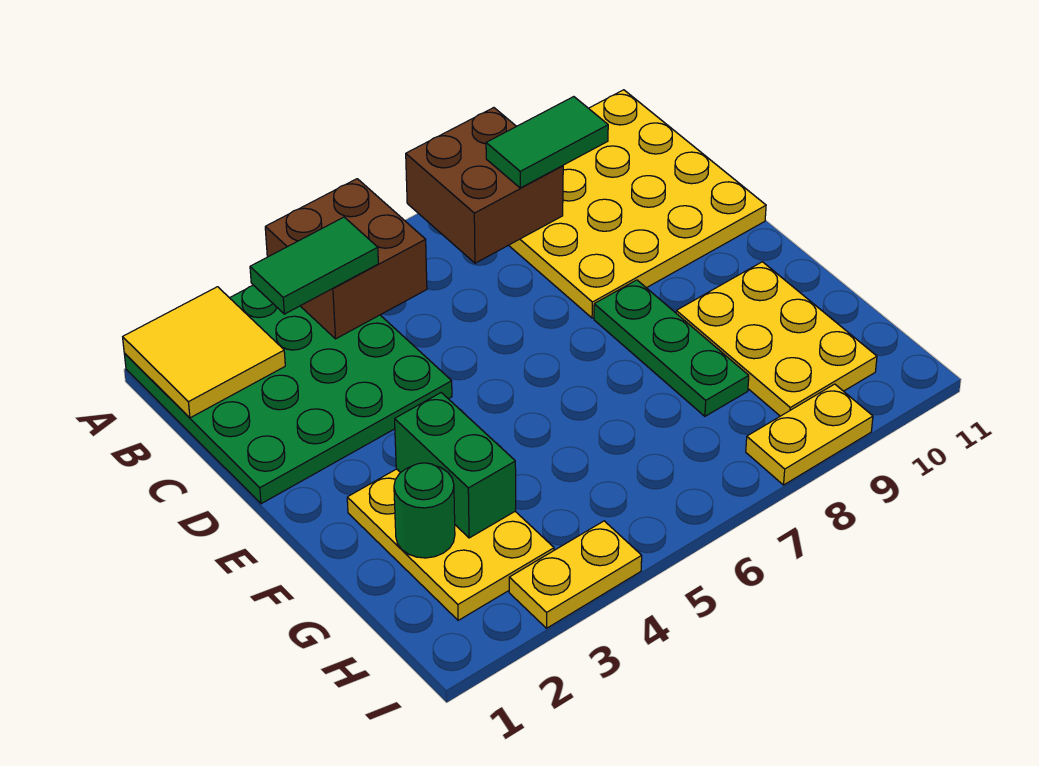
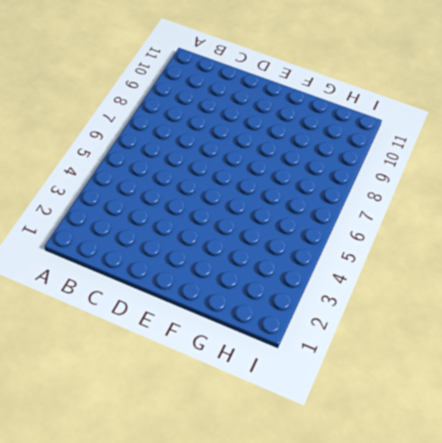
none -> green plate A1:D4 level 1
none -> yellow plate A8:D11 level 1
none -> green plate E8:G8 level 1

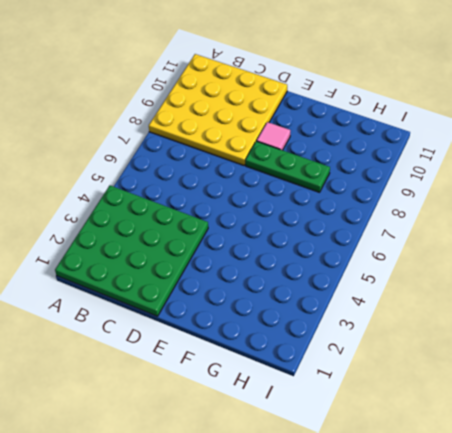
pink tile E9 level 1 -> none
none -> yellow plate F2:H3 level 1
none -> yellow plate F9:H10 level 1
none -> yellow plate I3:I4 level 1

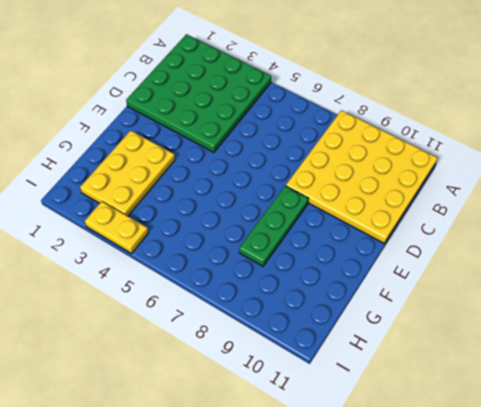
none -> yellow plate F9:H10 level 1
none -> yellow plate I8:I9 level 1
none -> yellow tile A1:B2 level 2

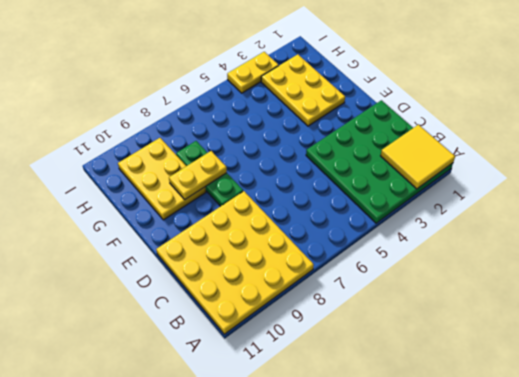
yellow plate F8:F9 level 2 -> yellow plate I8:I9 level 1
none -> brown brick A4:B5 level 2
none -> brown brick A7:B8 level 2
none -> green brick F3:G3 level 2

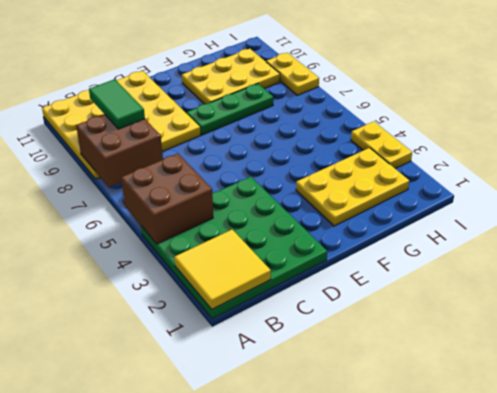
none -> green brick F3:G3 level 2
none -> green round brick G2 level 2
none -> green tile B3:B4 level 3

